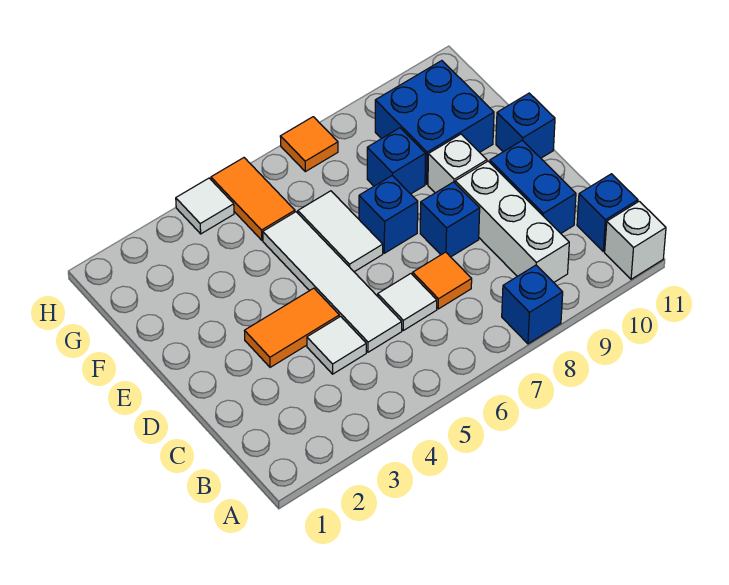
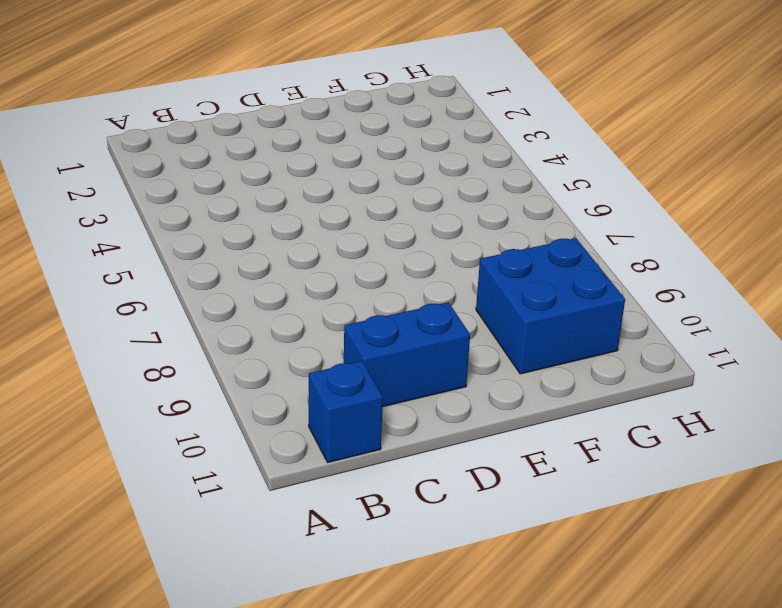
none -> blue brick A8 level 1
none -> white brick A11 level 1
none -> white brick B9:D9 level 1

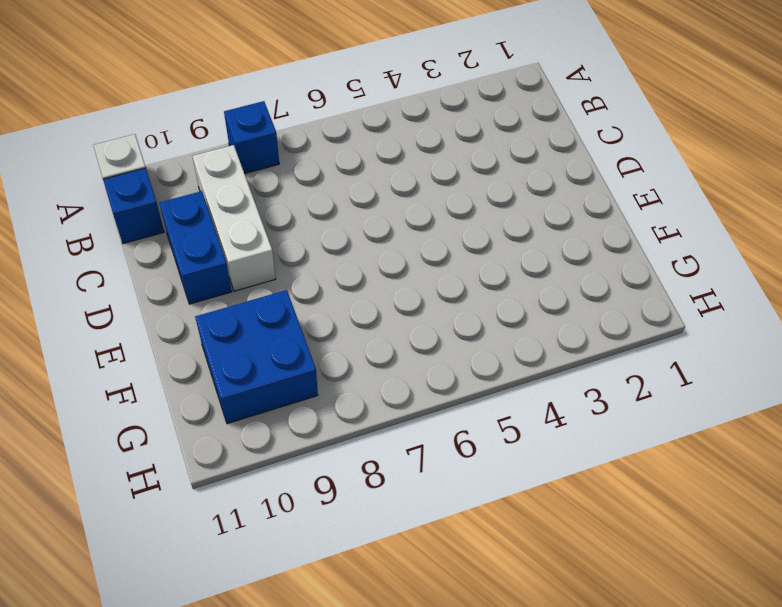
none -> white tile C4 level 1
none -> white tile C5:F5 level 1
none -> white tile C6 level 1

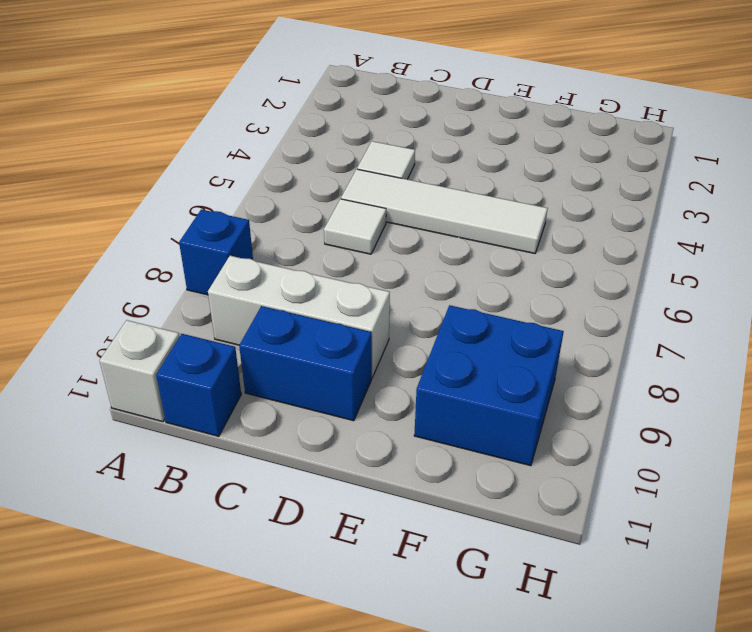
none -> orange tile C7 level 1
none -> orange tile D3:D4 level 1
none -> blue brick D8 level 1

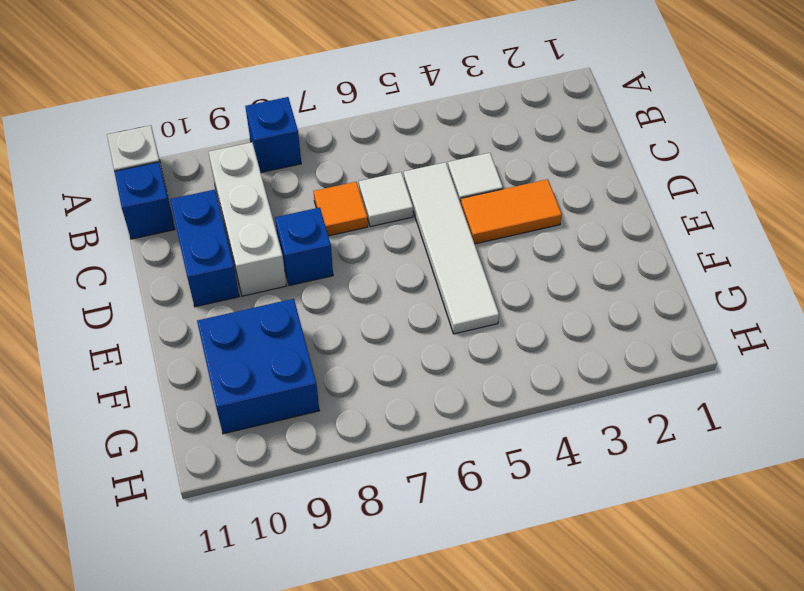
none -> white tile E6:F6 level 1
none -> blue brick E7 level 1
none -> white brick E9 level 1

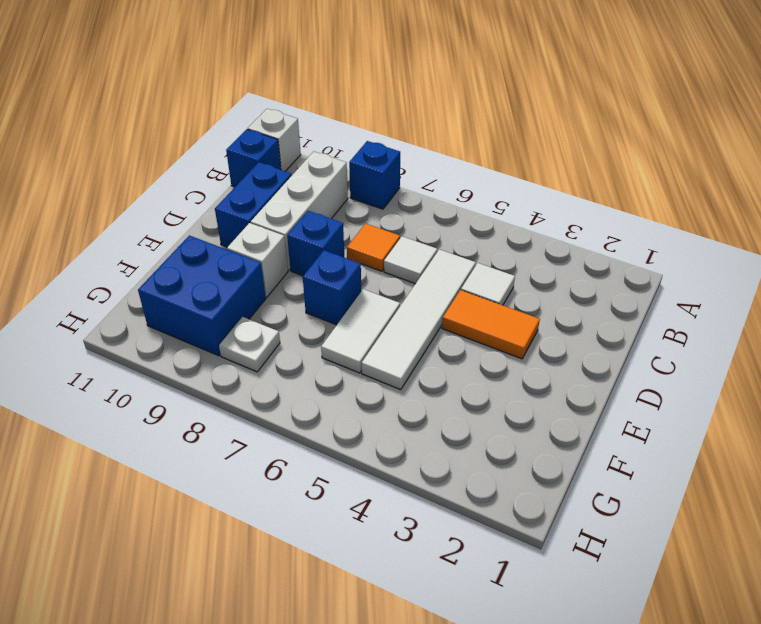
white plate G8 level 1 -> none
none -> blue brick E11 level 1
none -> blue brick F8 level 1
none -> orange tile G5:H5 level 1

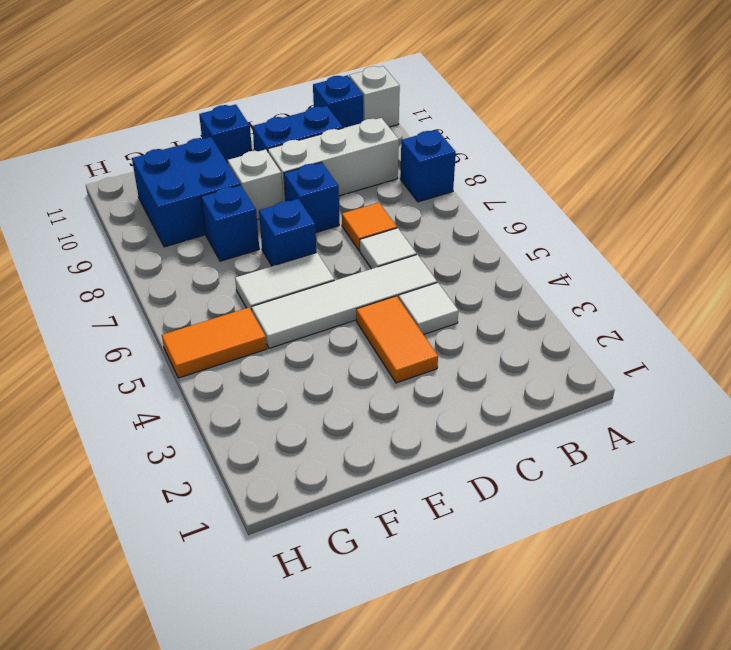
none -> white tile H4 level 1
none -> orange tile H7 level 1

